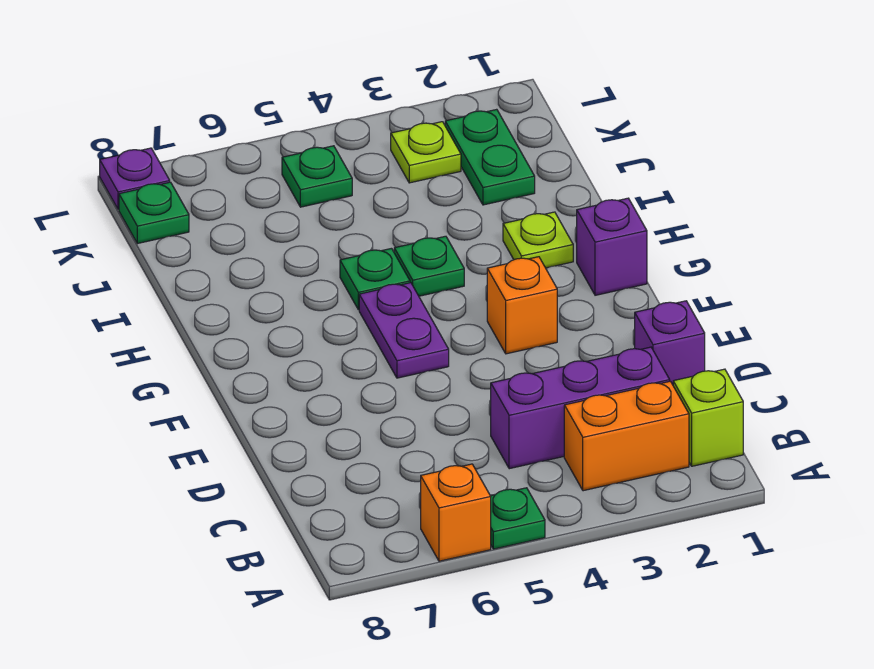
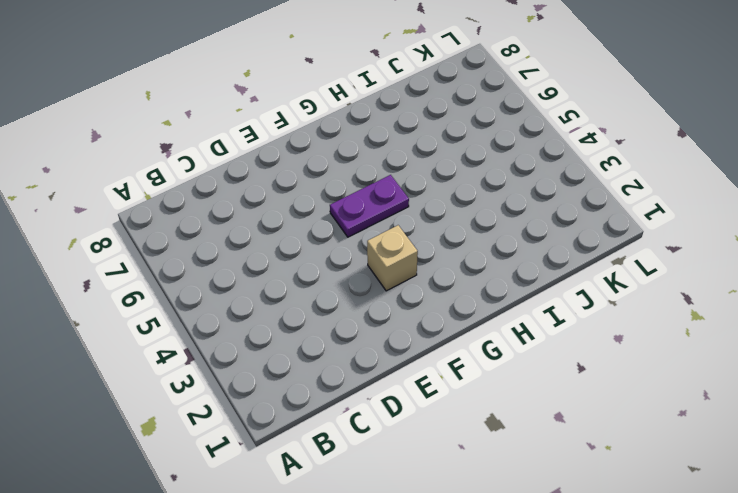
tan brick F3 level 1 -> orange brick F3 level 1
none -> green plate A5 level 1
none -> orange brick A6 level 1
none -> lime brick B1 level 1

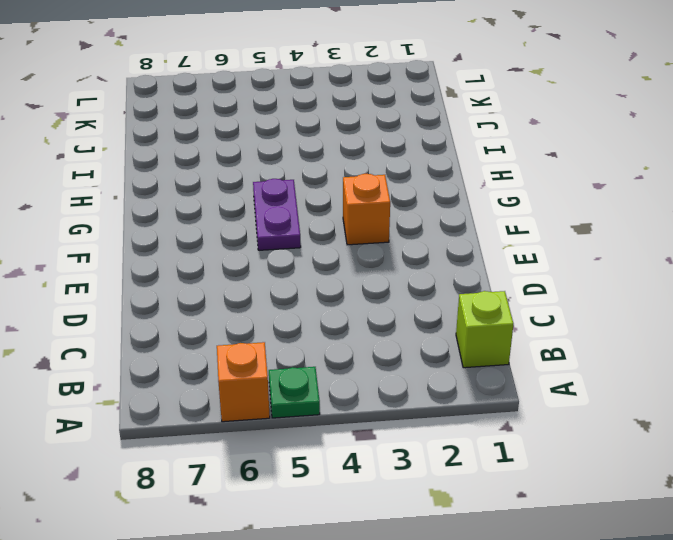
none -> orange brick B2:B3 level 1
none -> purple brick C2:C4 level 1
none -> purple brick D1 level 1

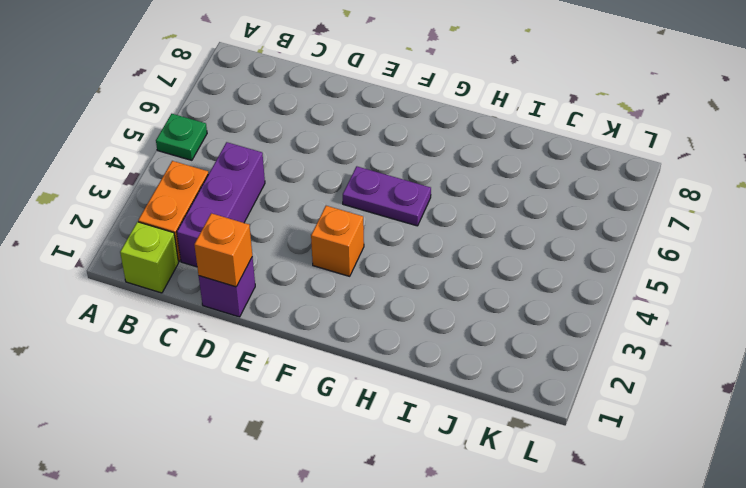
orange brick D1 level 2 -> orange brick A6 level 1
none -> purple brick G1 level 1
none -> lime plate H2 level 1
none -> green plate H4 level 1

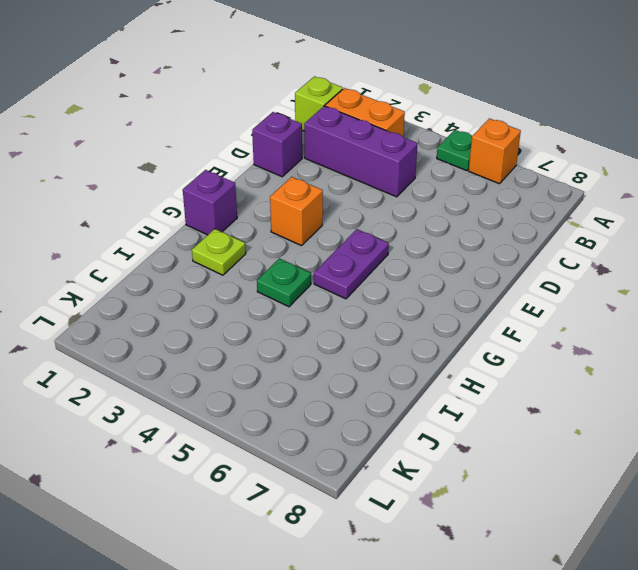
none -> green plate H5 level 1
none -> green plate J2:K2 level 1
none -> lime plate K3 level 1

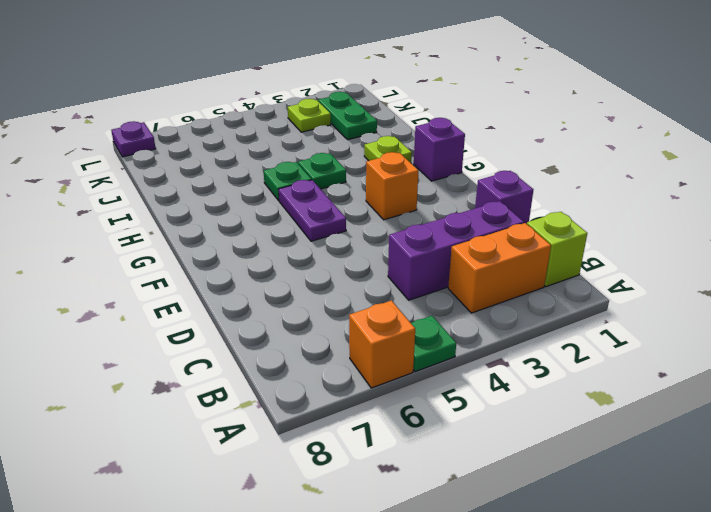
none -> green plate K5 level 1
none -> green plate K8 level 1

